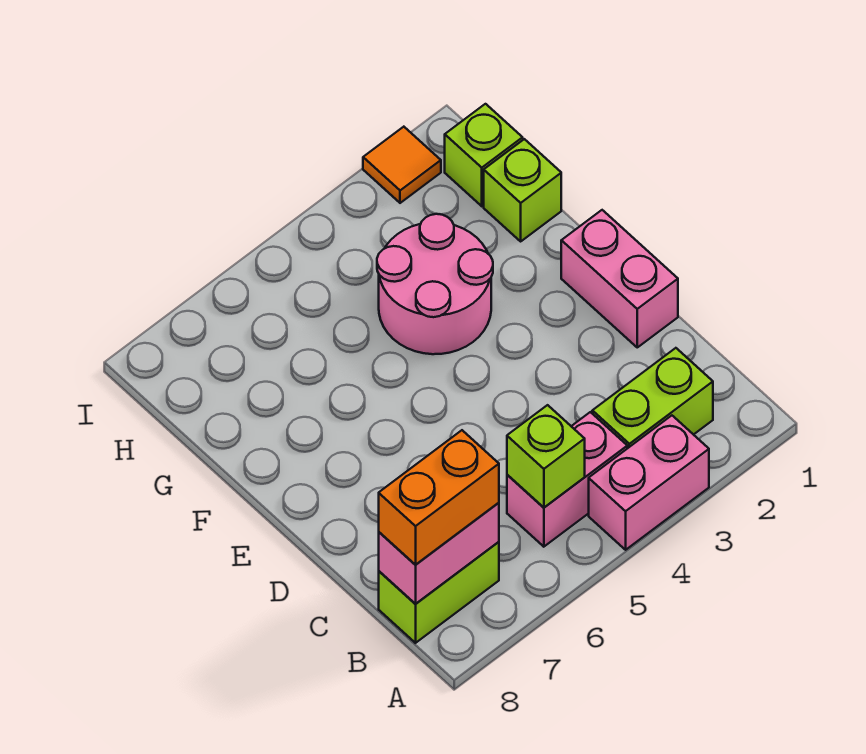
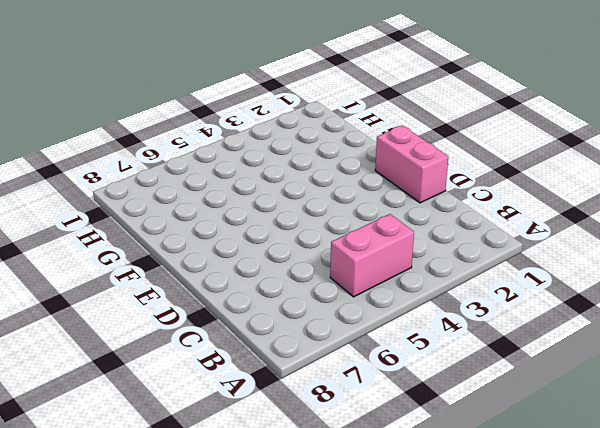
none -> pink brick A3:A4 level 1
none -> lime brick B2:B3 level 1
none -> lime brick B7:B8 level 1

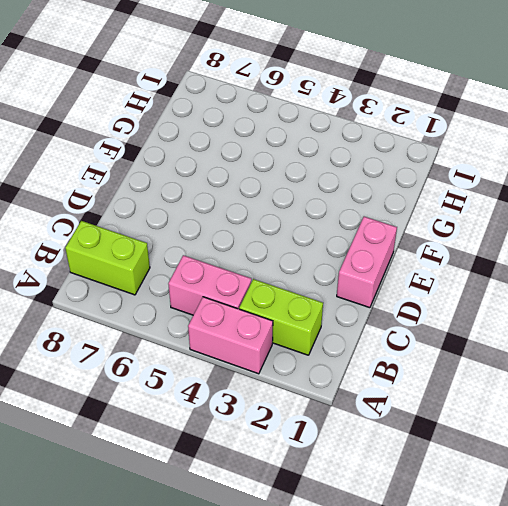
none -> pink round brick F3:G4 level 1
none -> lime brick G1 level 1
none -> lime brick H1 level 1

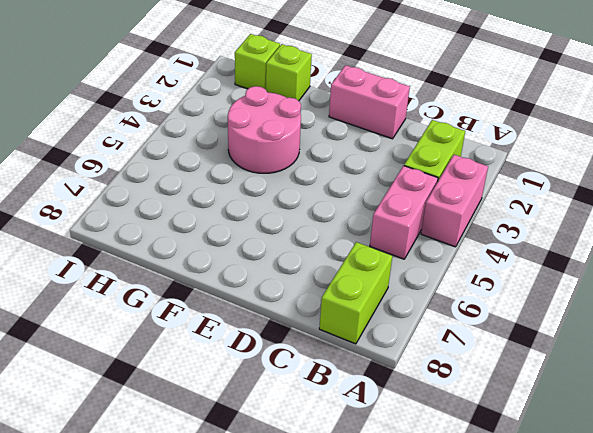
none -> orange tile I2 level 1
none -> lime brick B5 level 2
none -> pink brick B7:B8 level 2

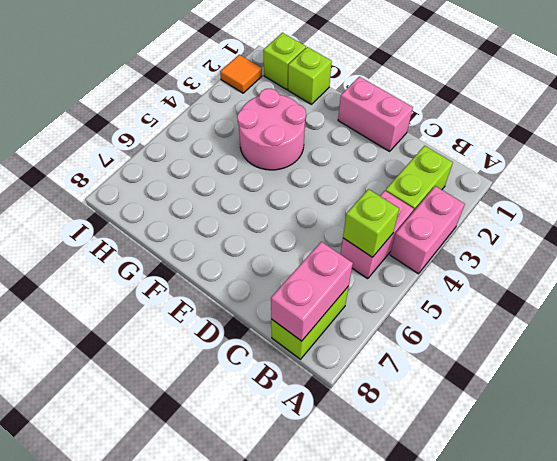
none -> orange brick B7:B8 level 3

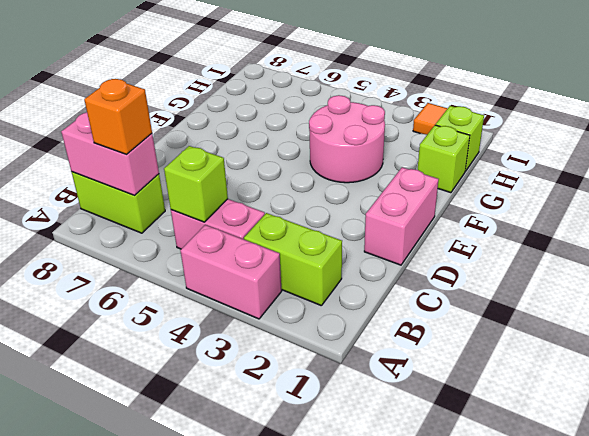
orange brick B7 level 3 -> orange brick B7:B8 level 3

